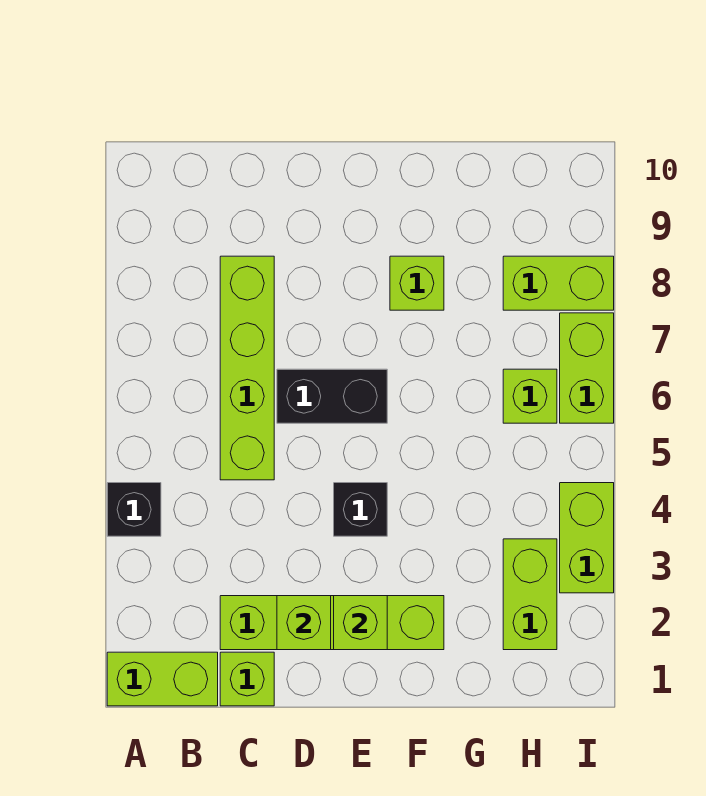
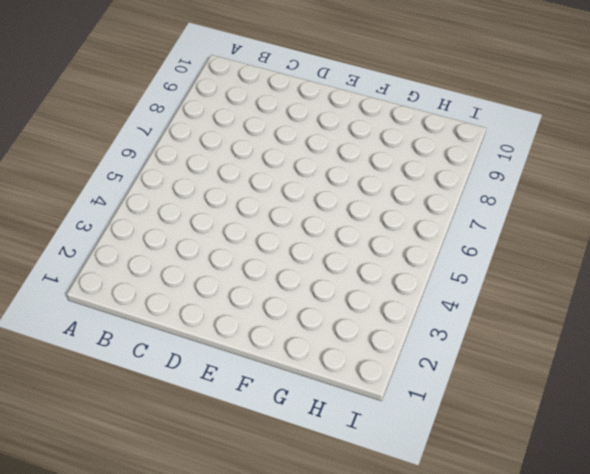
none -> lime brick A1:B1 level 1
none -> black brick A4 level 1
none -> lime brick C1 level 1

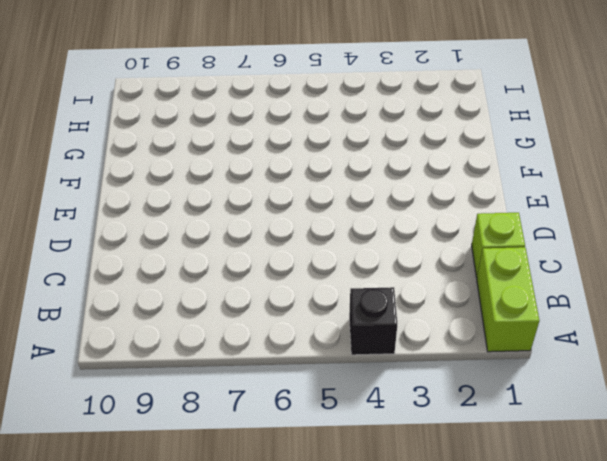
none -> lime brick C2:F2 level 1
none -> lime brick C5:C8 level 1
none -> black brick D6:E6 level 1

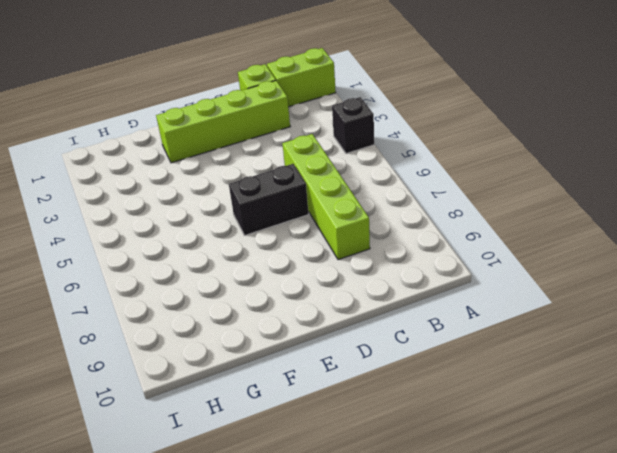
none -> black brick E4 level 1
none -> lime brick F8 level 1
none -> lime brick H2:H3 level 1

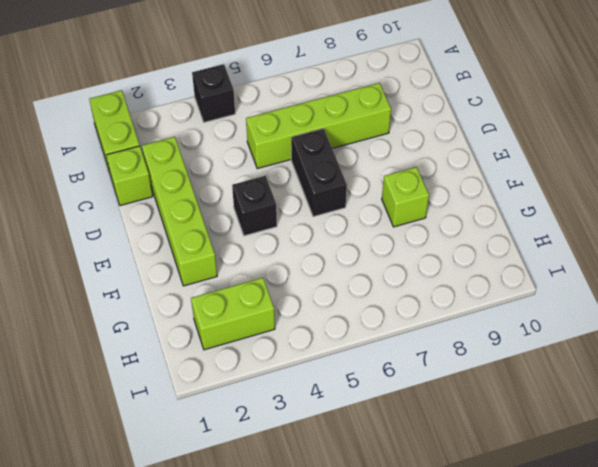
none -> lime brick H6 level 1
none -> lime brick H8:I8 level 1
none -> lime brick I3:I4 level 1

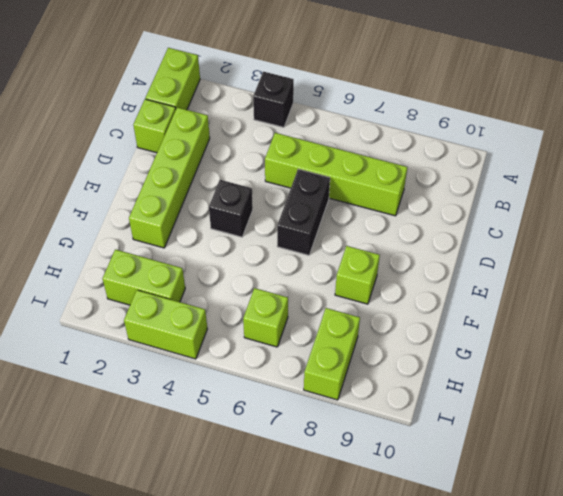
none -> lime brick I6:I7 level 1
none -> lime brick D2 level 2
none -> lime brick E2 level 2

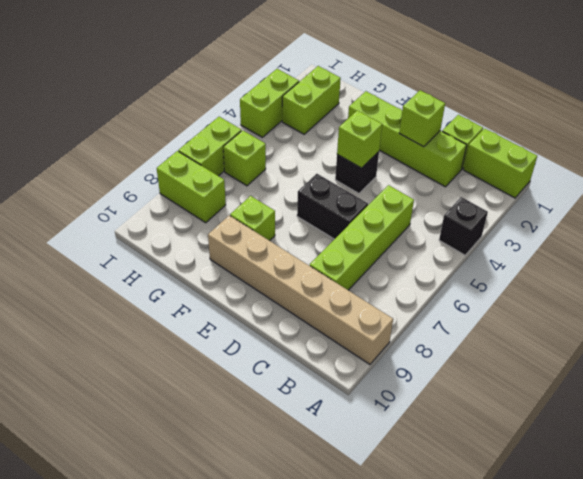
tan brick A9:F9 level 1 -> none
lime brick E4 level 2 -> lime brick E2 level 2

